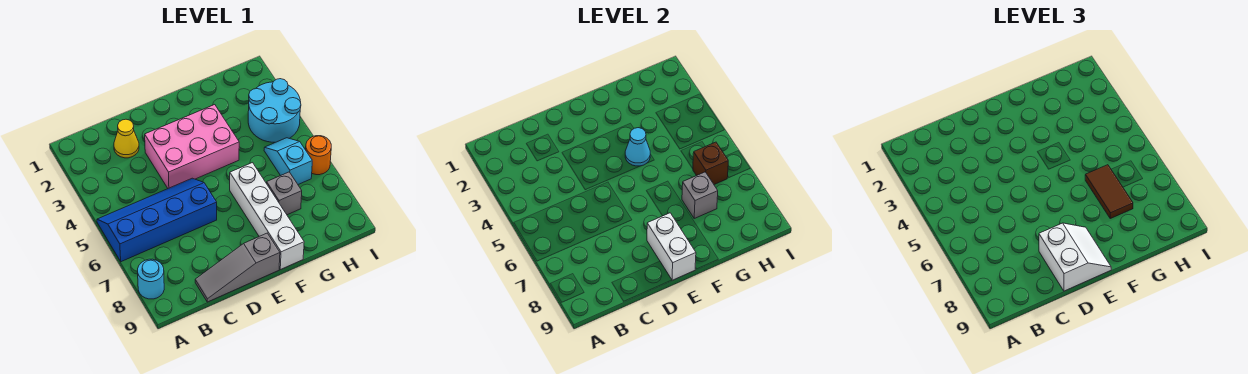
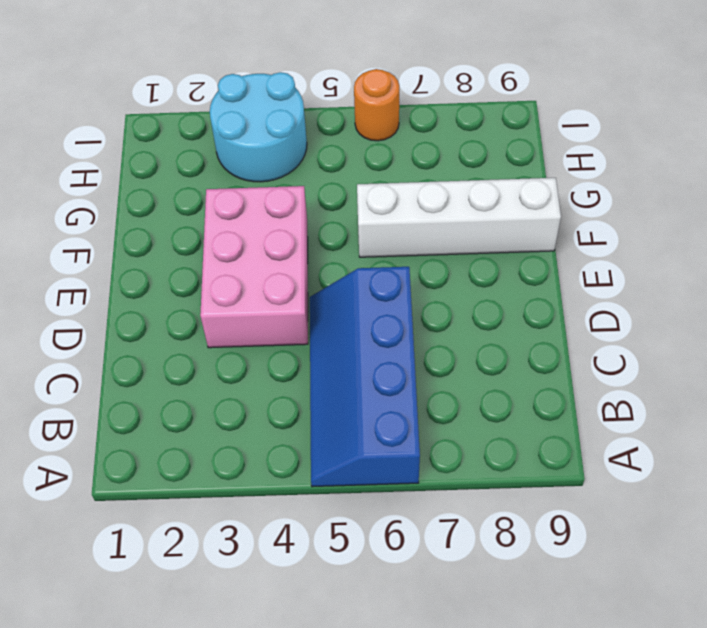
none -> cyan round brick A8 level 1
none -> yellow cone C2 level 1
none -> grey slope C9:E9 level 1 top E

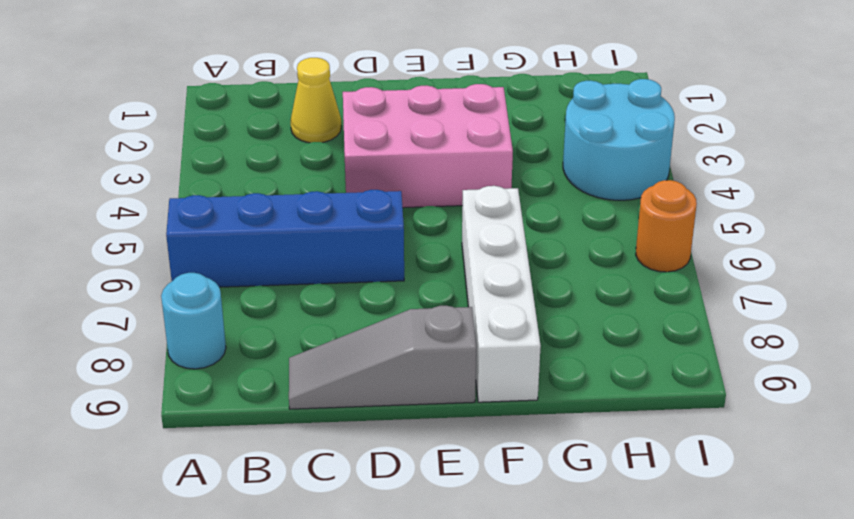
none -> grey brick G7 level 1
none -> cyan slope H5:H6 level 1 top 6
none -> white brick E8:E9 level 2

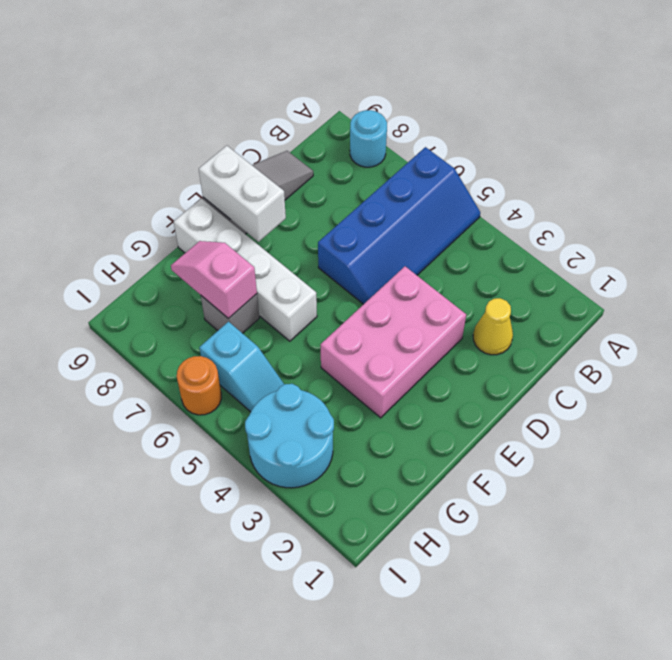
pink slope G7:G8 level 2 top 7 -> grey brick G7 level 2
none -> cyan cone F4 level 2
none -> brown brick H6 level 2
none -> white slope D8:E9 level 3 top D

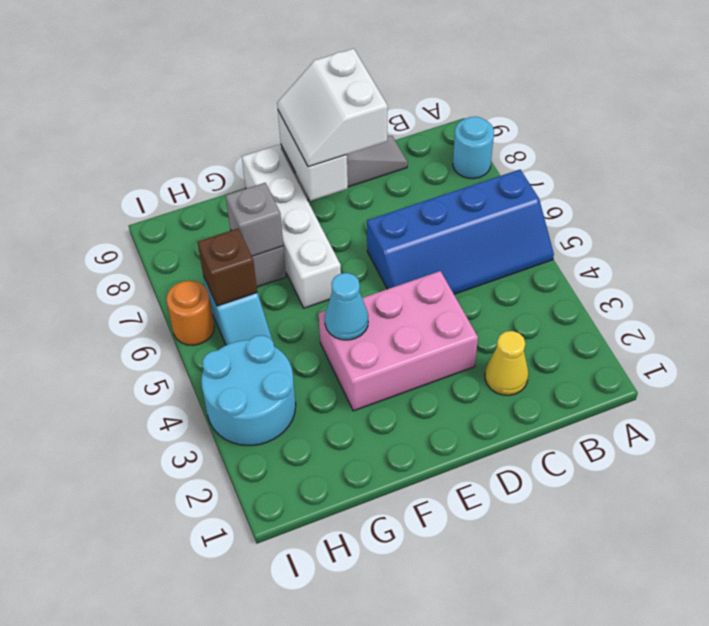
none -> brown tile G6:G7 level 3

